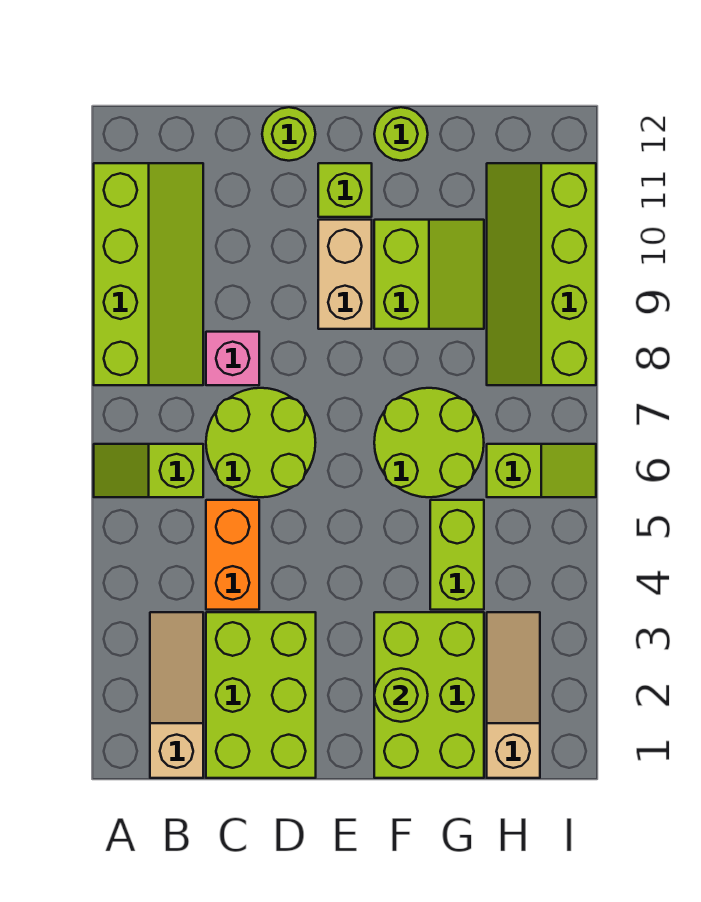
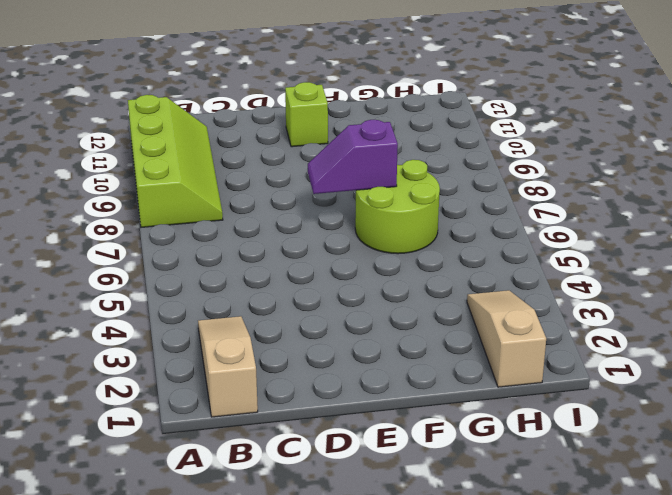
purple slope E7:F7 level 2 top F -> none
none -> lime slope A6:B6 level 1 top B
none -> lime brick C1:D3 level 1
none -> orange brick C4:C5 level 1

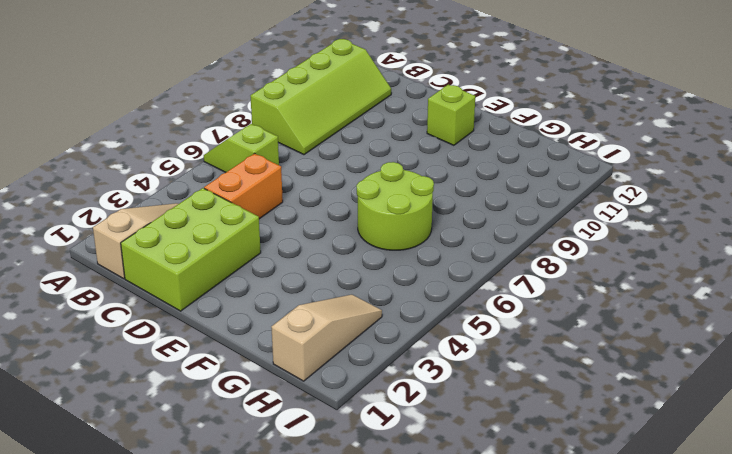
none -> lime round brick C6:D7 level 1
none -> pink brick C8 level 1
none -> lime round brick D12 level 1

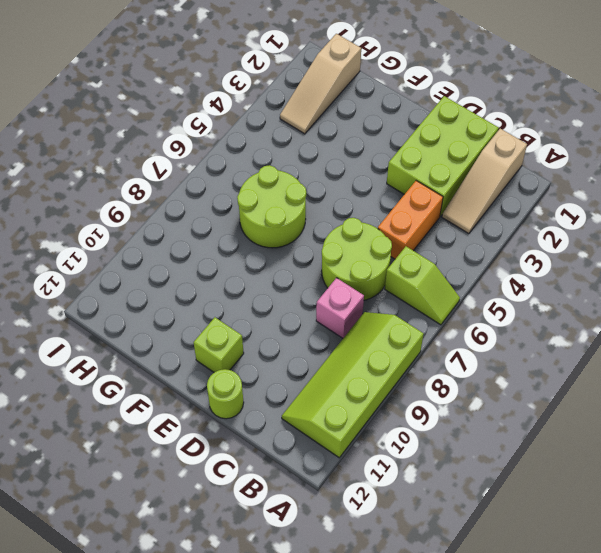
none -> tan brick E9:E10 level 1
none -> lime brick F1:G3 level 1
none -> lime slope F9:G10 level 1 top F

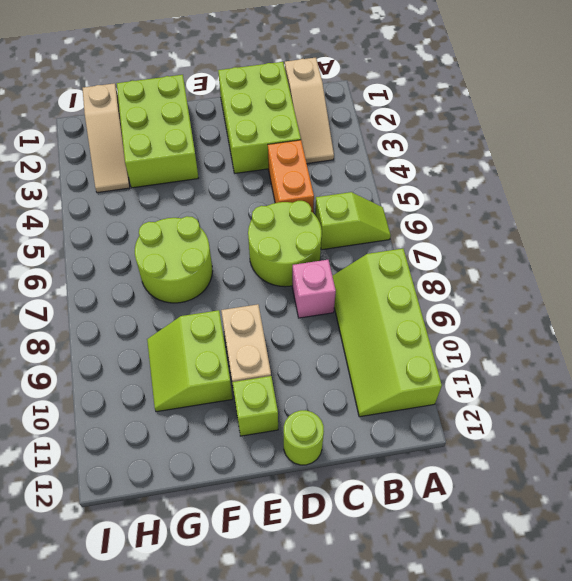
none -> lime round brick F12 level 1
none -> lime brick G4:G5 level 1
none -> lime slope H6:I6 level 1 top H

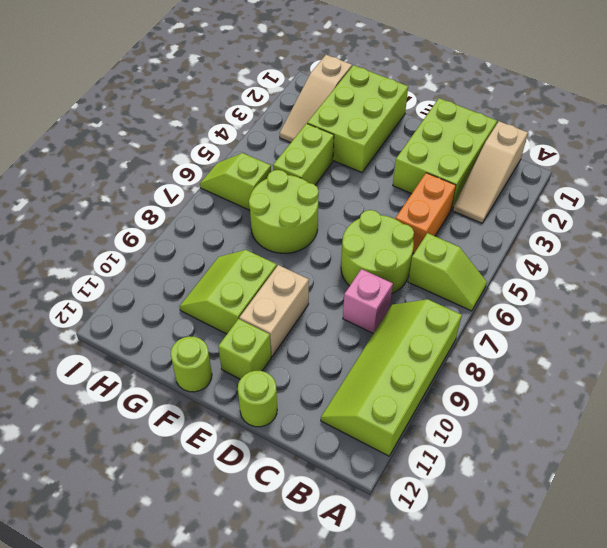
none -> lime slope H8:I11 level 1 top I
none -> lime round brick F2 level 2

